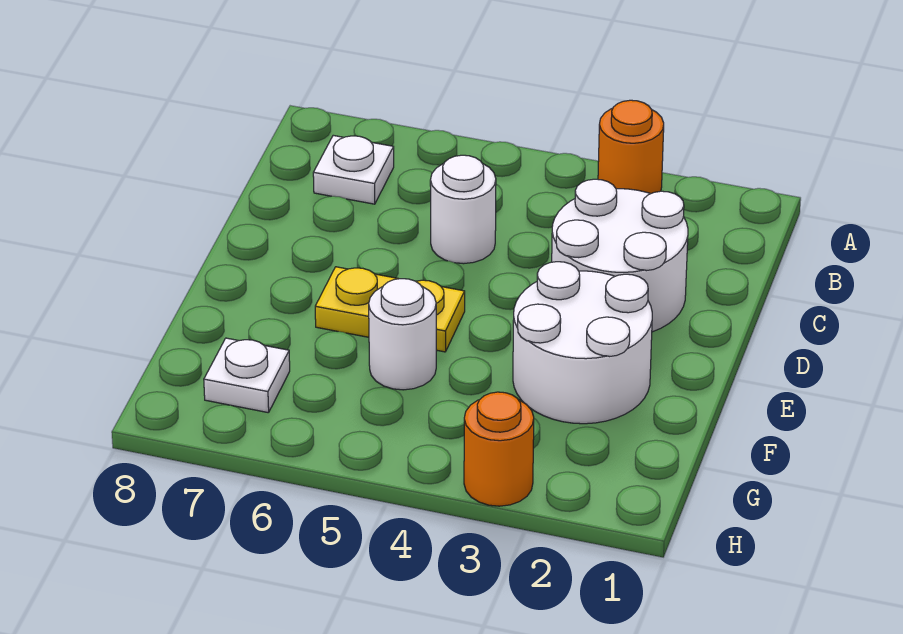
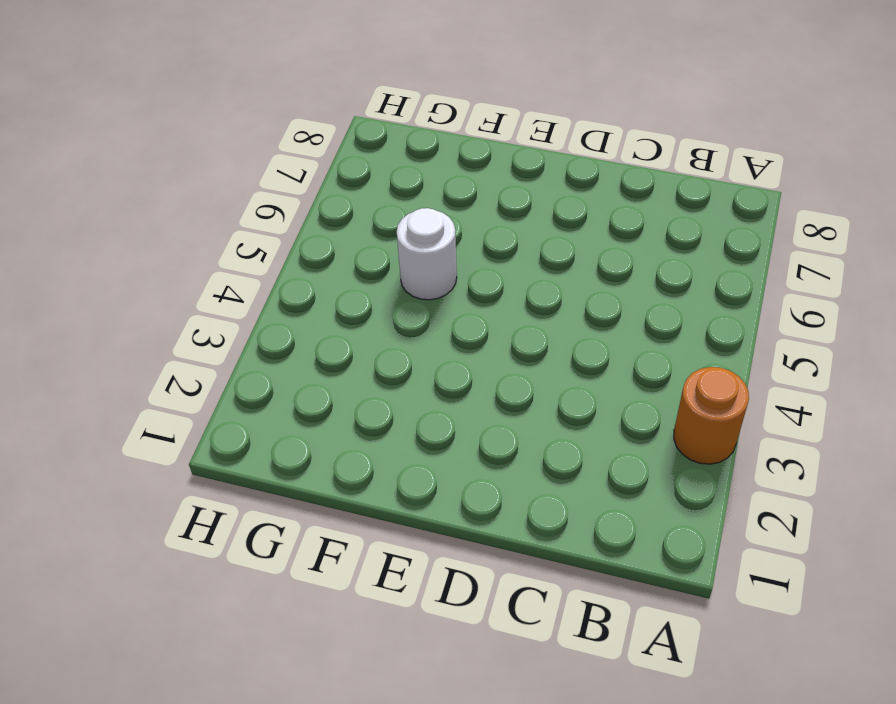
none -> white plate B7 level 1
none -> white round brick C2:D3 level 1

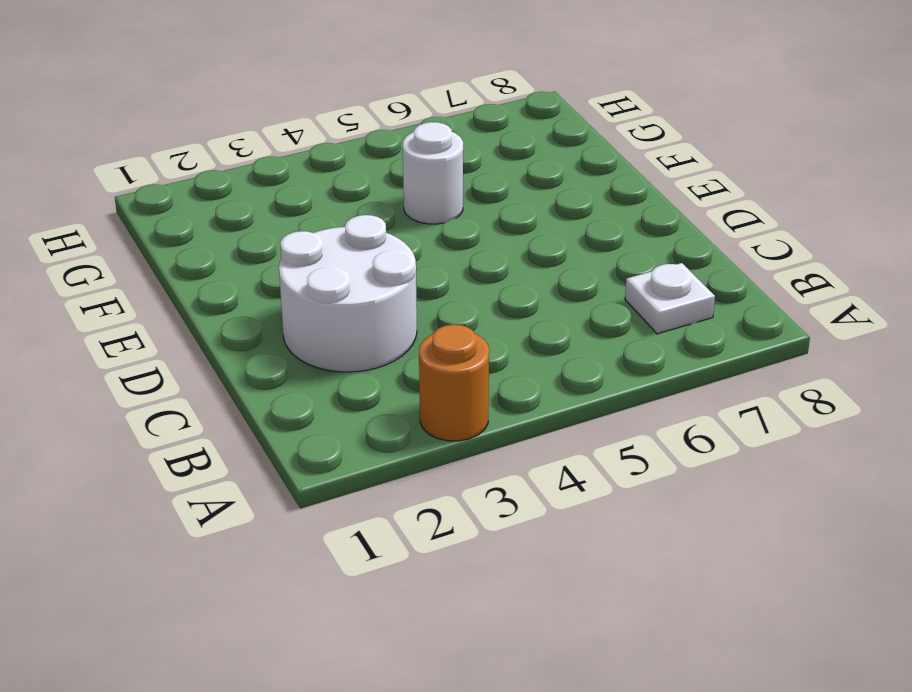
none -> white round brick C5 level 1
none -> white round brick E2:F3 level 1

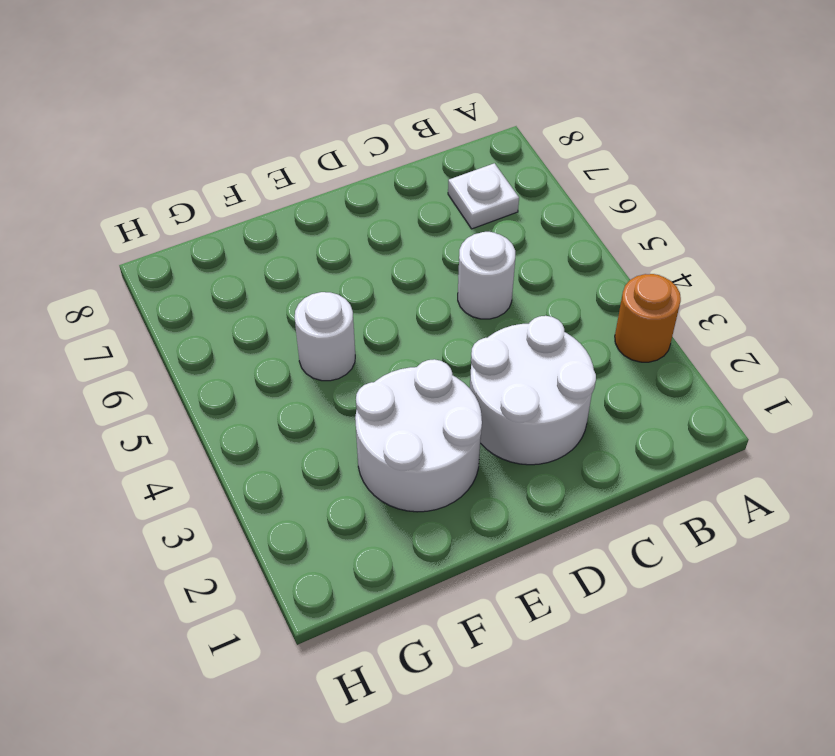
none -> yellow plate E5:E6 level 1
none -> white plate G7 level 1

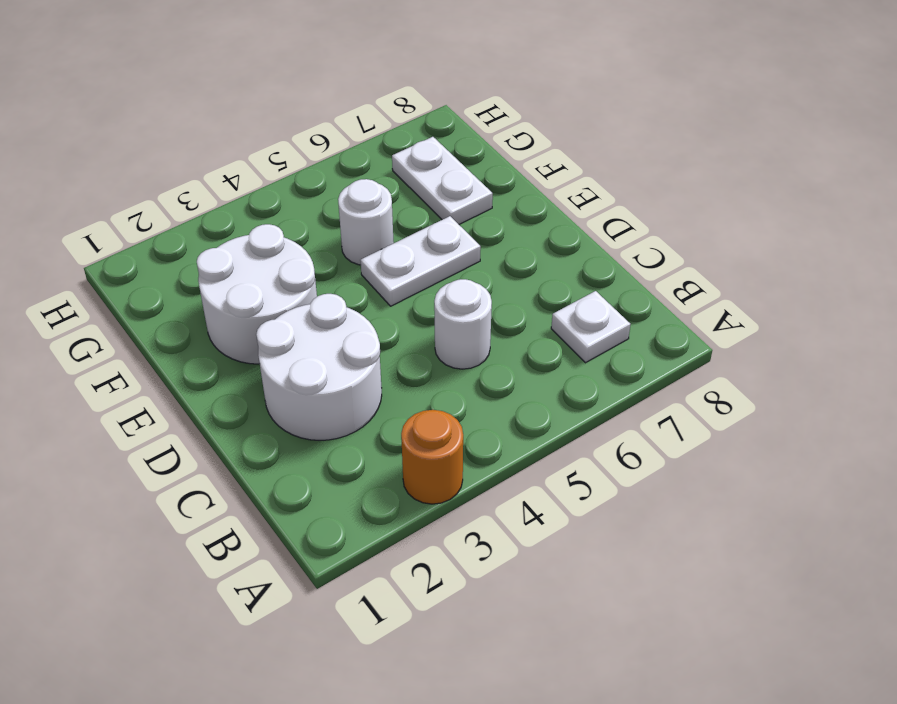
white plate E5:E6 level 1 -> yellow plate E5:E6 level 1
white plate F7:G7 level 1 -> white plate G7 level 1
none -> orange round brick H3 level 1

